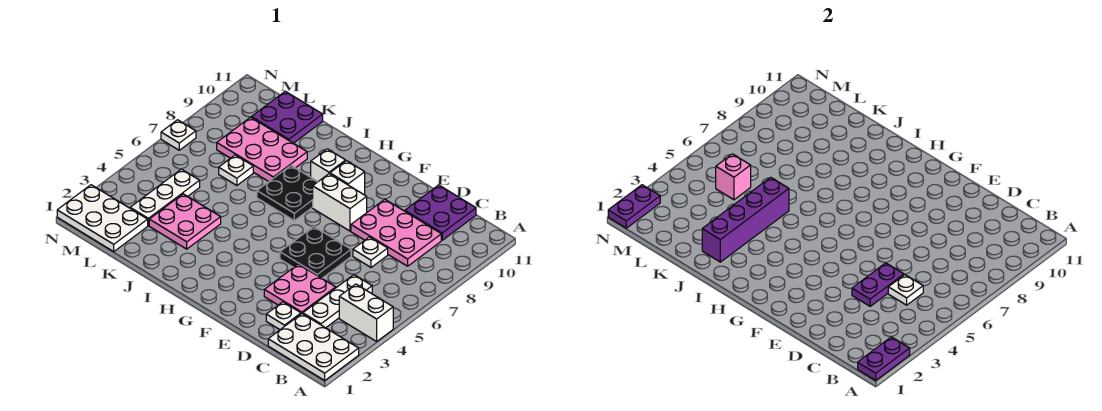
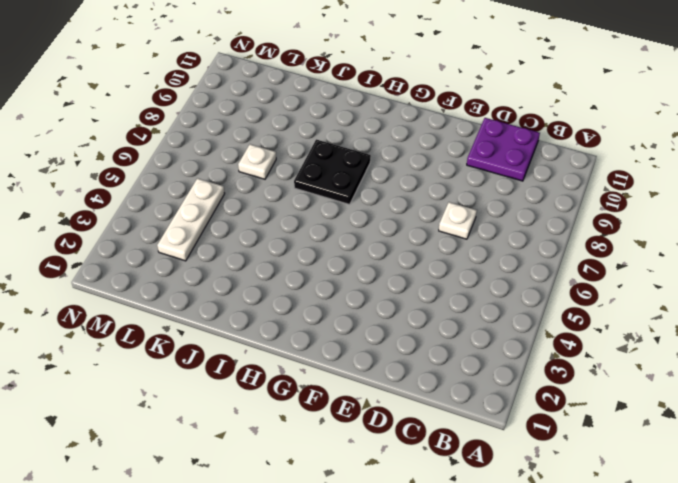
none -> white plate A1:C2 level 1
none -> white brick A4:B4 level 1
none -> white plate C3:C5 level 1

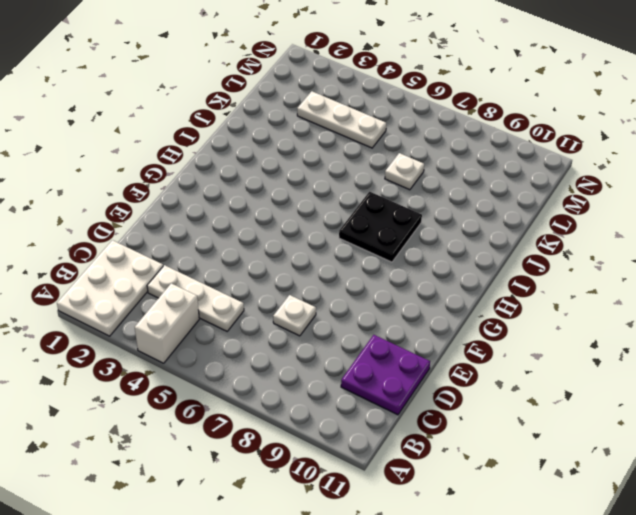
none -> pink plate C8:E9 level 1
none -> white plate D2 level 1
none -> pink plate D3:E4 level 1

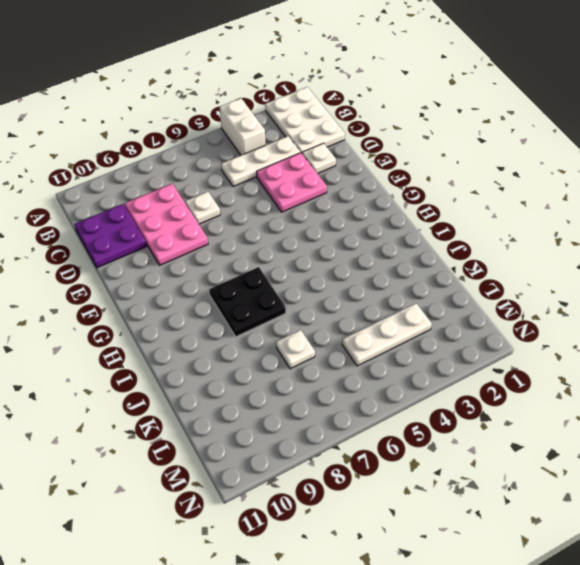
none -> black plate E5:F6 level 1
none -> white brick F8:G8 level 1
none -> white brick G9 level 1

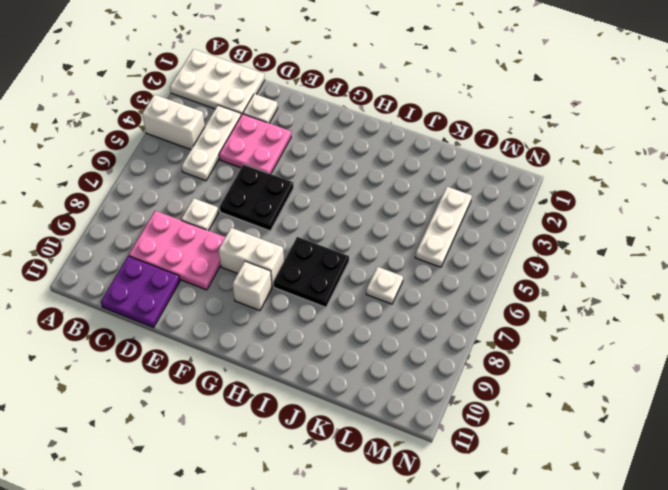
none -> white brick H9 level 1
none -> pink plate J3:K4 level 1
none -> pink plate J8:L9 level 1

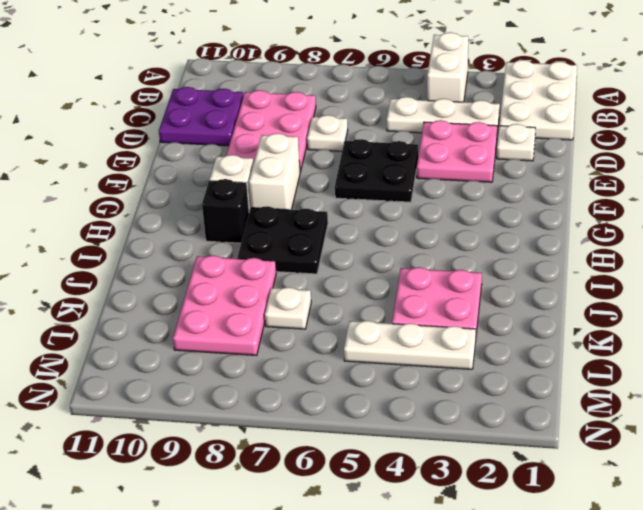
black brick H9 level 1 -> white brick H9 level 1
none -> purple plate K10:L11 level 1
none -> white plate L1:N2 level 1
none -> white plate N7 level 1

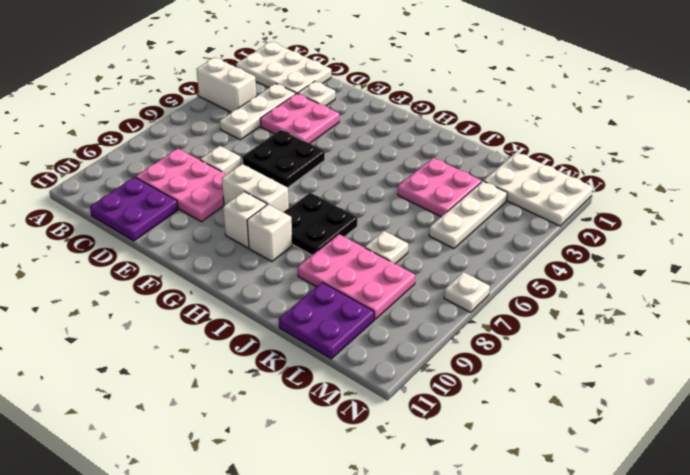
none -> purple plate A1:A2 level 2
none -> white plate C5 level 2
none -> purple plate D4:D5 level 2

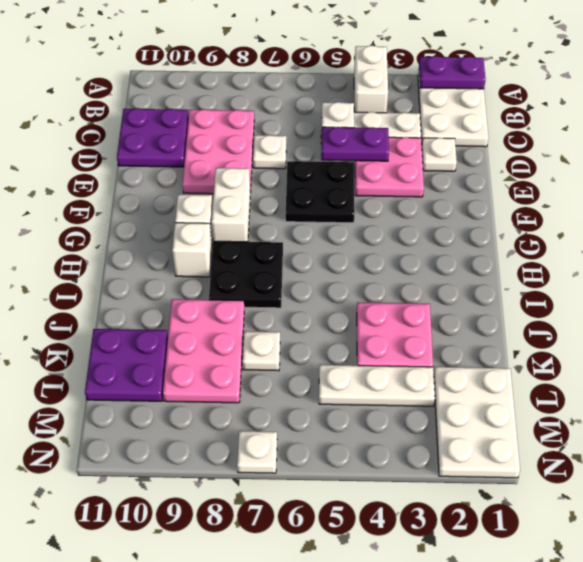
none -> purple brick J2:J5 level 2
none -> pink brick L5 level 2
none -> purple plate N1:N2 level 2

